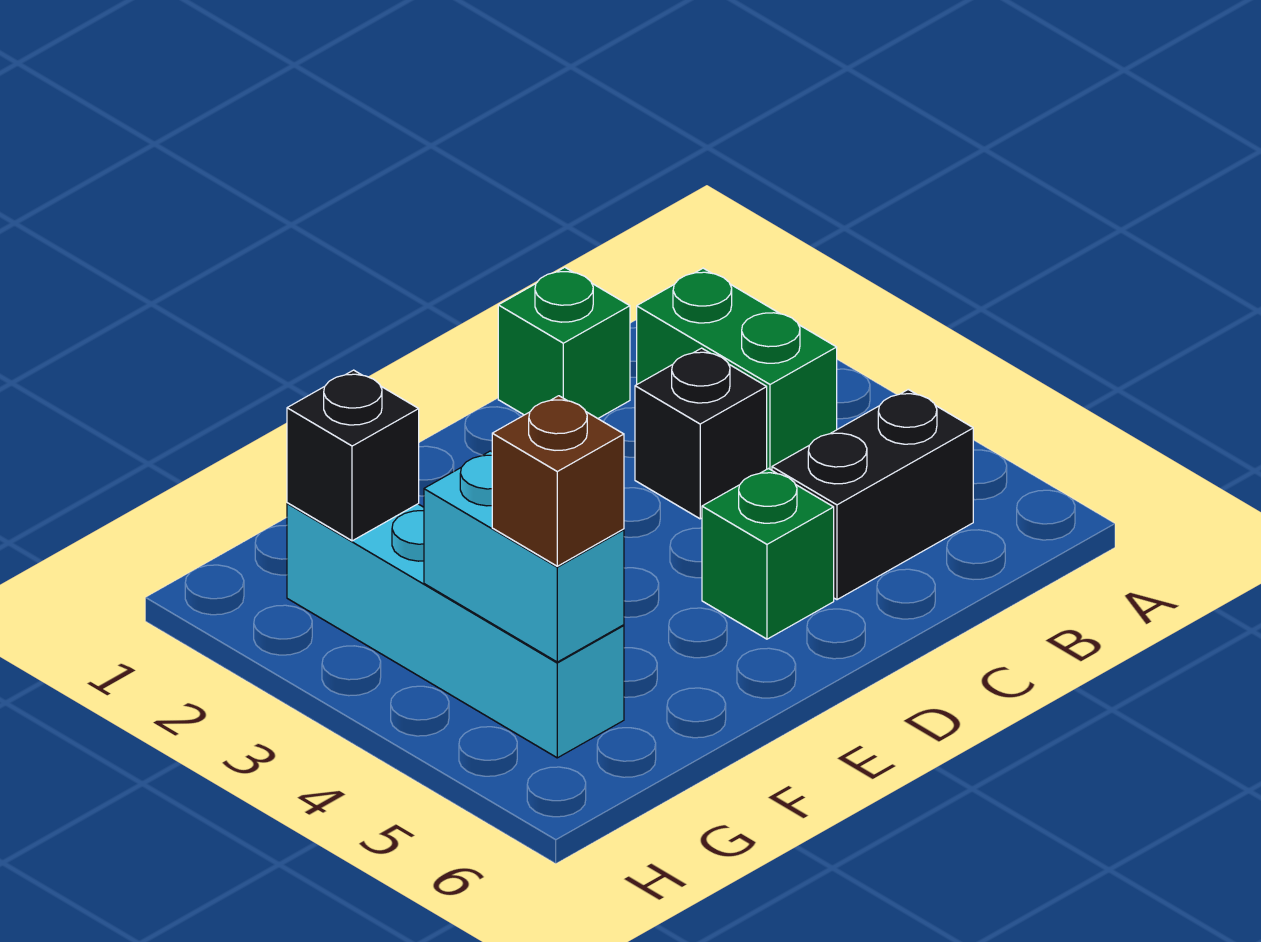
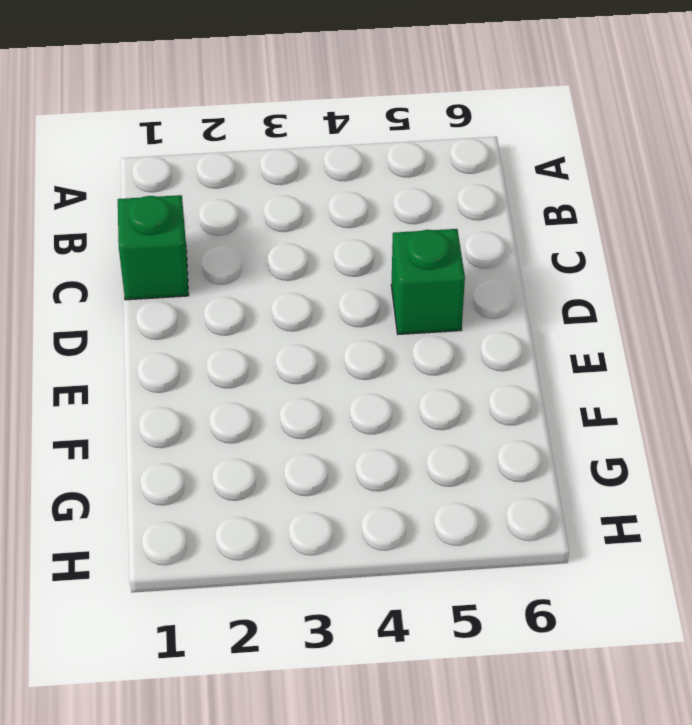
none -> green brick B2:B3 level 1
none -> black brick B5:C5 level 1

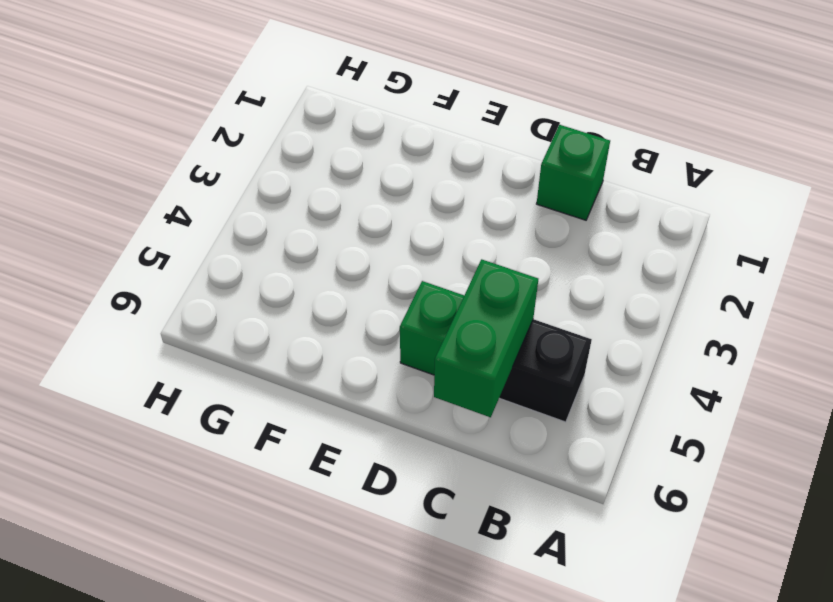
green brick C5:C6 level 2 -> green brick B2:B3 level 1
none -> black brick C3 level 1
none -> cyan brick G2:G5 level 1

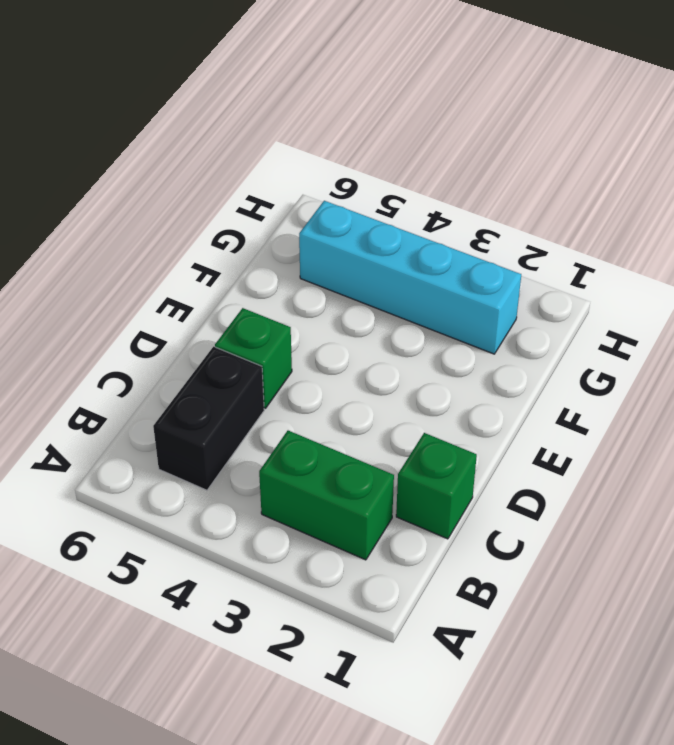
none -> black brick C3 level 1
none -> black brick G2 level 2

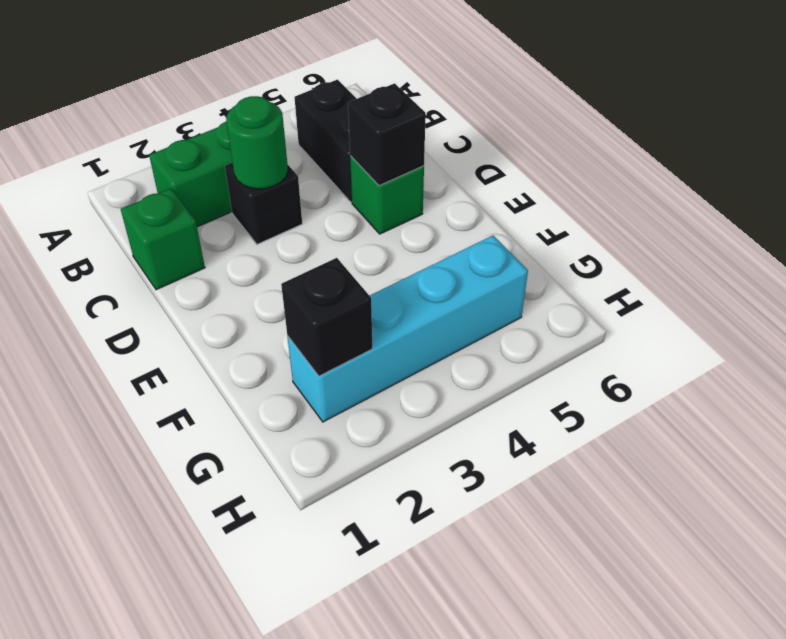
green round brick C3 level 2 -> none
black brick D5 level 2 -> none
none -> cyan brick G4:G5 level 2
none -> brown brick G5 level 3

